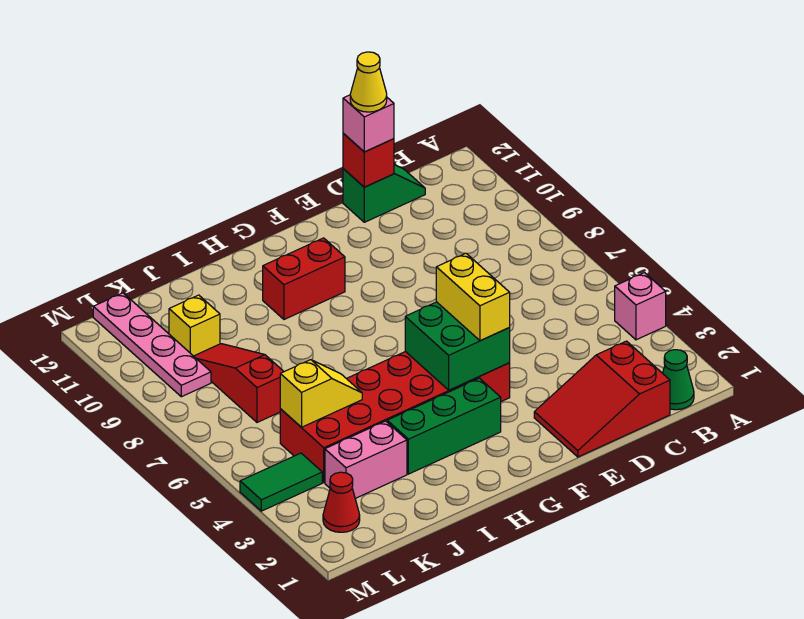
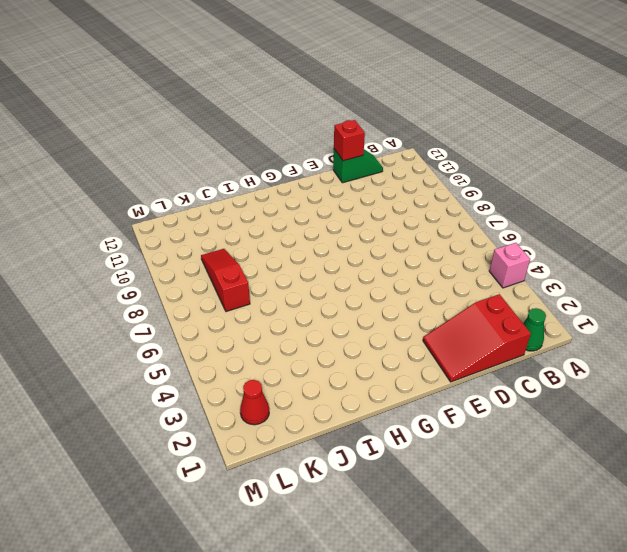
none -> red brick F4:K5 level 1
none -> green brick G3:I3 level 1
none -> red brick G10:H10 level 1

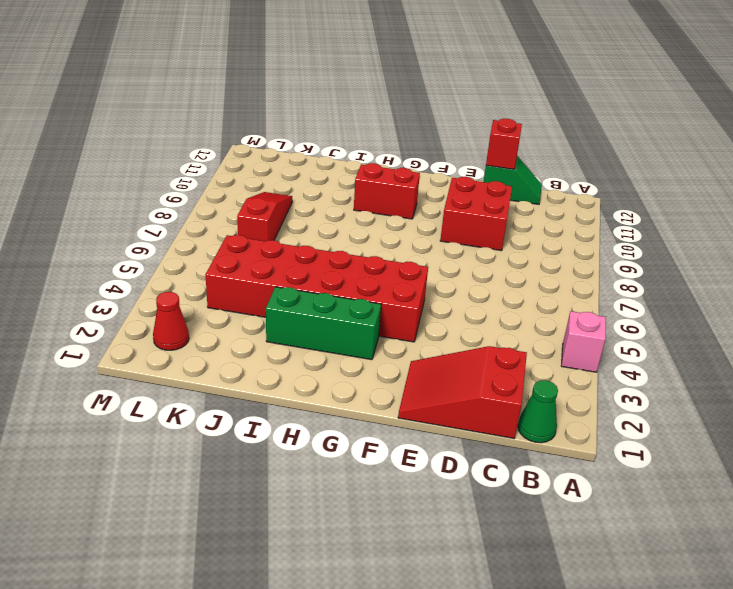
red brick D9:E10 level 1 -> none
none -> pink brick J3:K3 level 1
none -> yellow brick K10 level 1
none -> green tile L4:M4 level 1

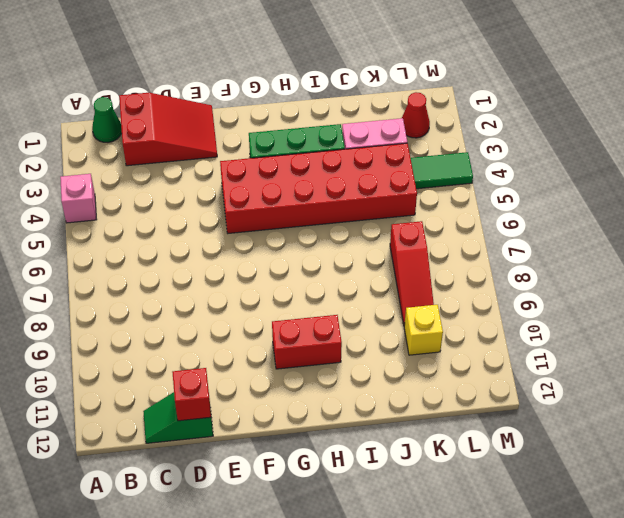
none -> pink plate L9:L12 level 1
none -> green brick F4:G5 level 2
none -> yellow slope J5:K5 level 2 top K

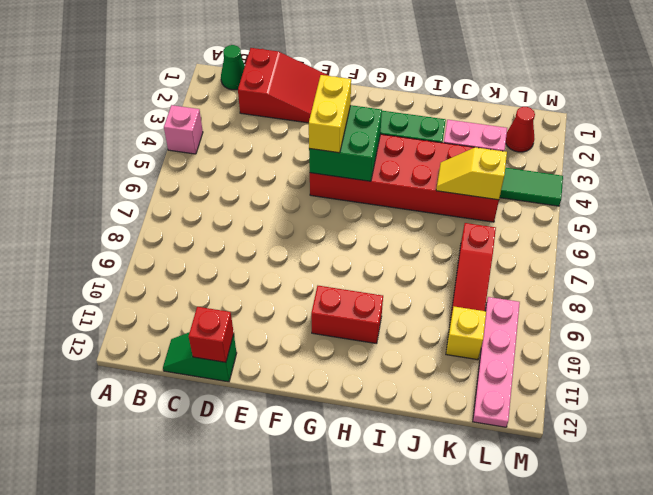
none -> pink brick D12 level 3
none -> yellow cone D12 level 4

